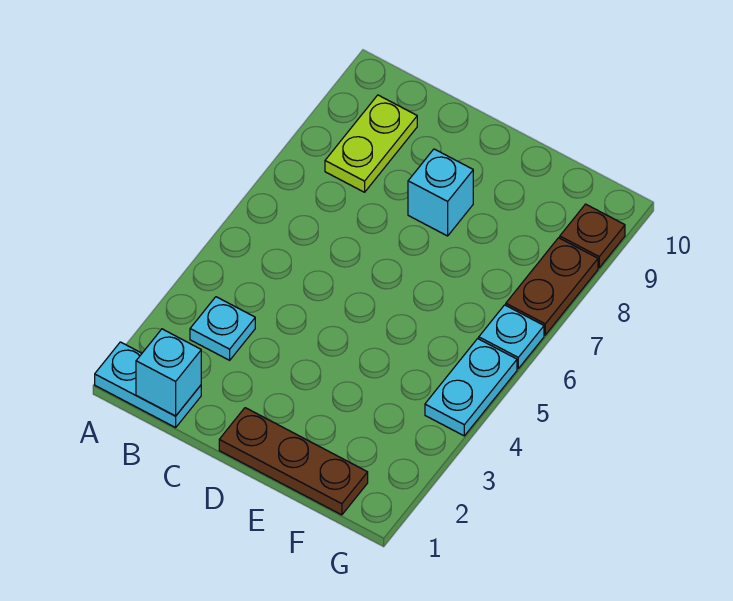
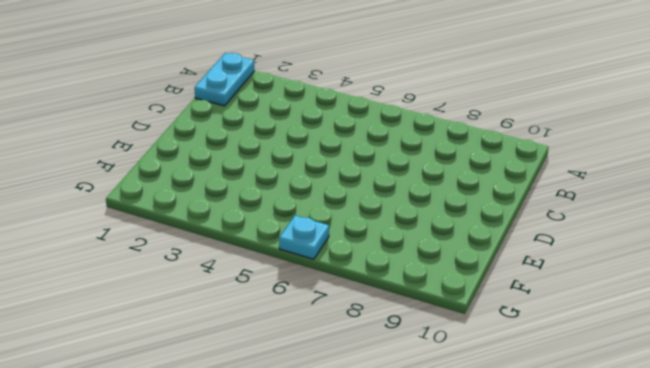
none -> cyan plate B3 level 1
none -> lime plate B8:B9 level 1

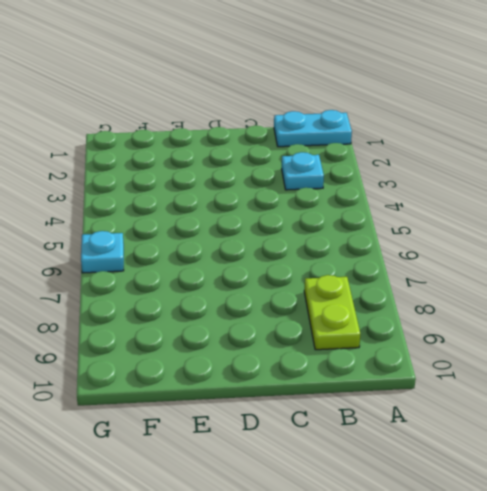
none -> brown plate D1:F1 level 1
none -> cyan brick D8 level 1

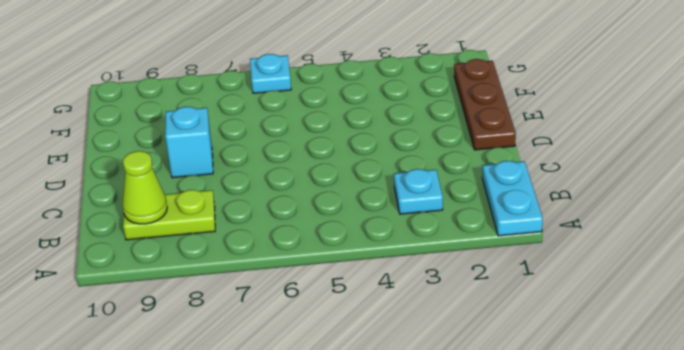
lime cone B9 level 2 -> none
none -> cyan plate G4:G5 level 1
none -> brown plate G7:G8 level 1

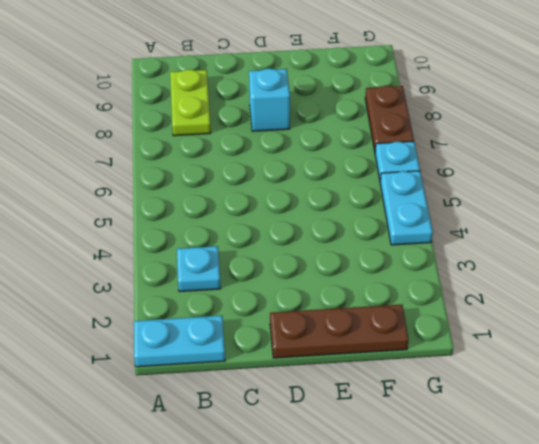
none -> brown plate G9 level 1
none -> cyan brick B1 level 2

